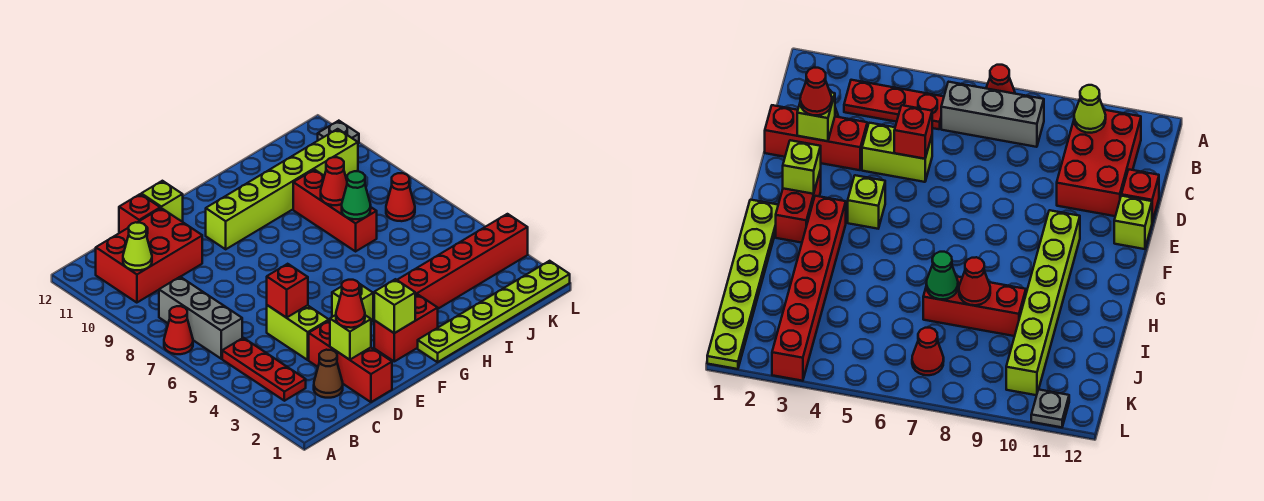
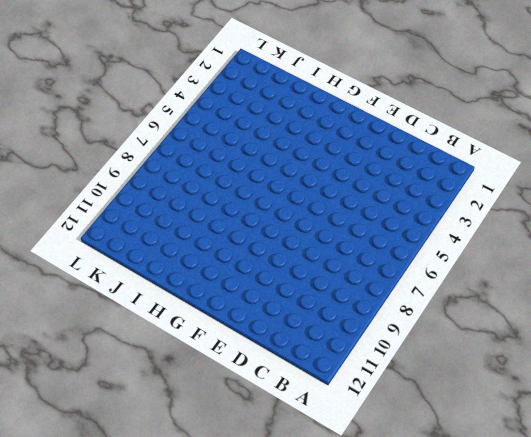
none -> red cone A7 level 1
none -> red plate B3:B5 level 1
none -> grey brick B6:B8 level 1

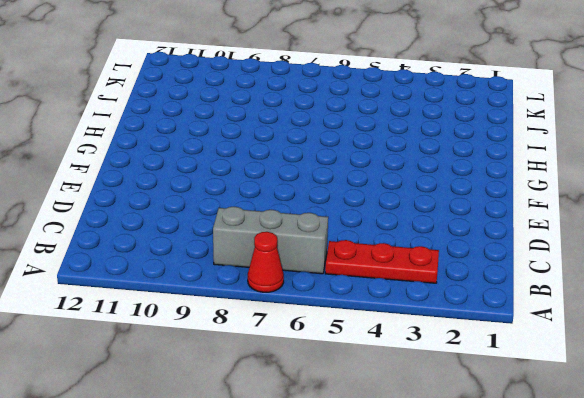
none -> red brick B10:D11 level 1
none -> brown cone C2 level 1
none -> red brick D1:D3 level 1

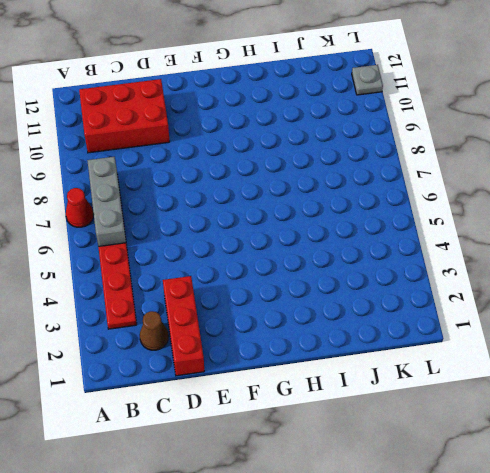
none -> lime brick D4:D5 level 1
none -> red brick D12 level 1
none -> lime brick E12 level 1

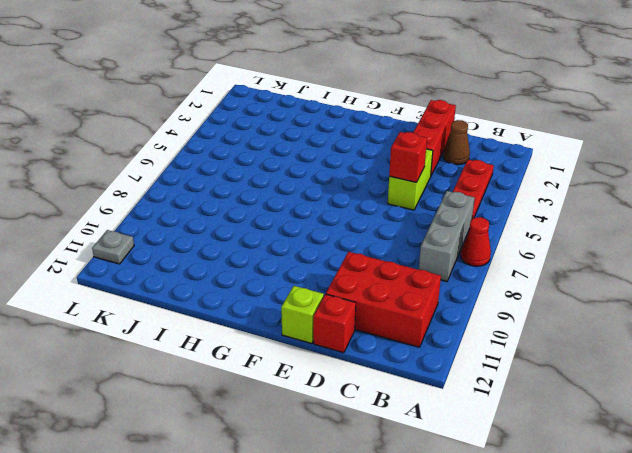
none -> red brick F2:G2 level 1
none -> lime brick F4 level 1
none -> lime brick F10:K10 level 1

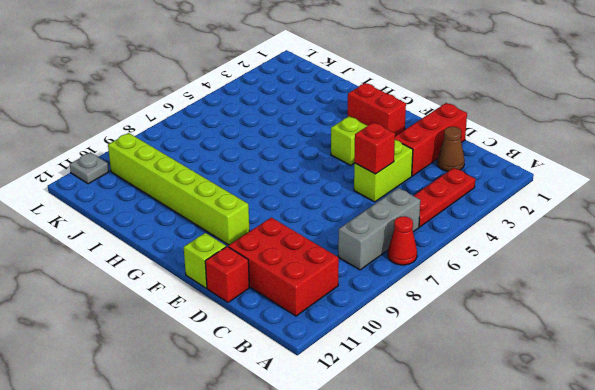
none -> lime plate G1:L1 level 1
none -> red brick G3:L3 level 1
none -> red brick I7:I9 level 1

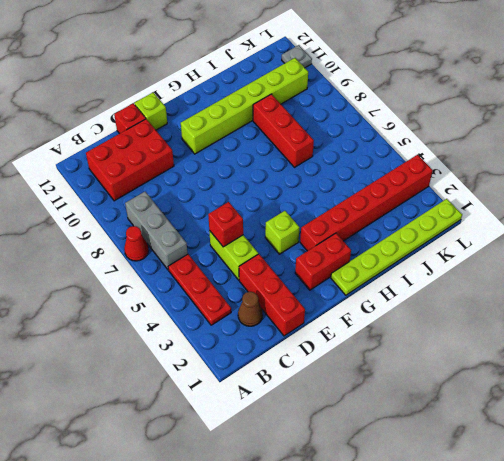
none -> red cone K7 level 1
none -> lime cone B10 level 2
none -> lime brick D2 level 2

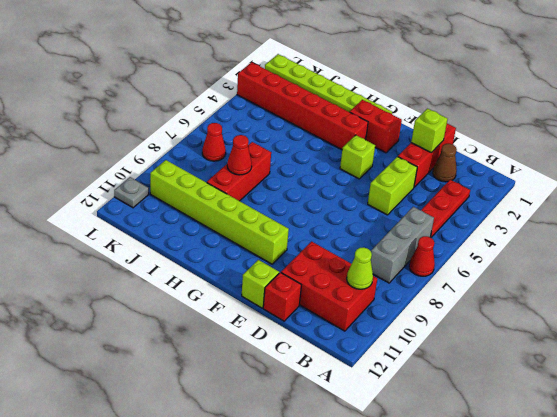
none -> red brick D5 level 2
none -> lime brick F2 level 2
none -> green cone I7 level 2

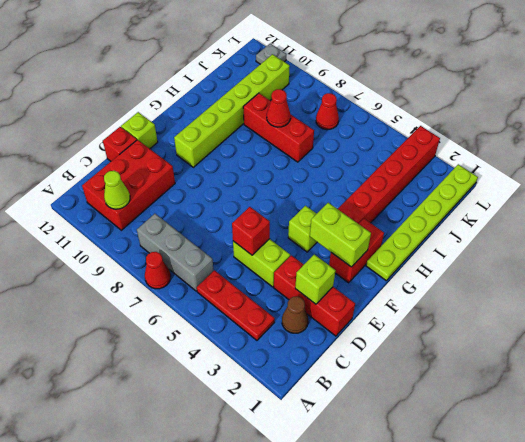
lime brick F2:F3 level 2 -> lime brick F2 level 2
none -> green cone I7 level 2
none -> red cone D2 level 3

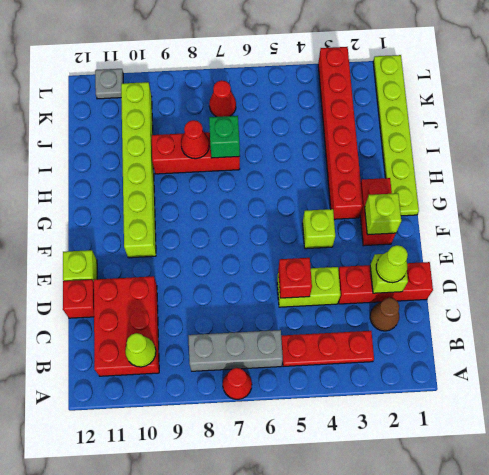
lime cone D2 level 3 -> red cone D2 level 3
green brick I7 level 2 -> green cone I7 level 2

